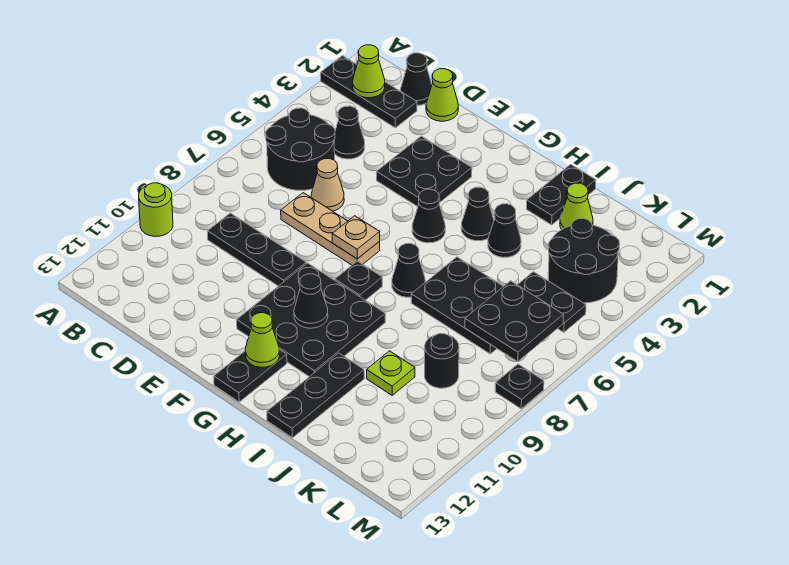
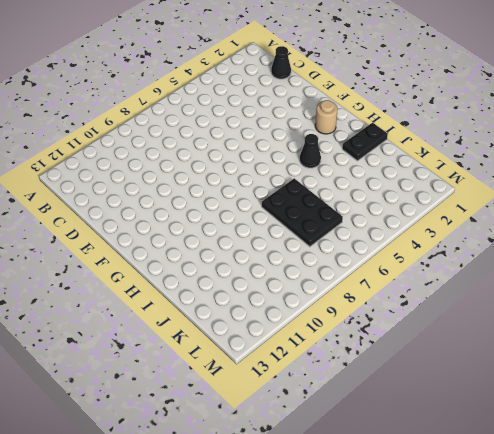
tan round brick G2 level 1 -> none
none -> black plate A2:C2 level 1
none -> lime round brick A10 level 1
none -> black round brick B5:C6 level 1
none -> black cone C4 level 1

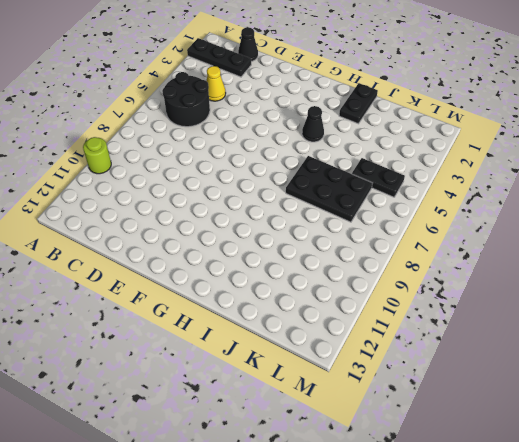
yellow cone C4 level 1 -> black cone C4 level 1
none -> black plate C9:E9 level 1
none -> lime cone D1 level 1
none -> tan cone D6 level 1
none -> tan plate D7:F7 level 1

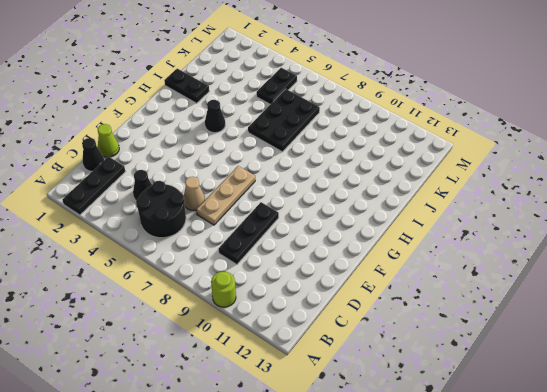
none -> black plate E3:F4 level 1
none -> black plate F9:H11 level 1
none -> black cone G5 level 1
none -> black plate G8 level 1

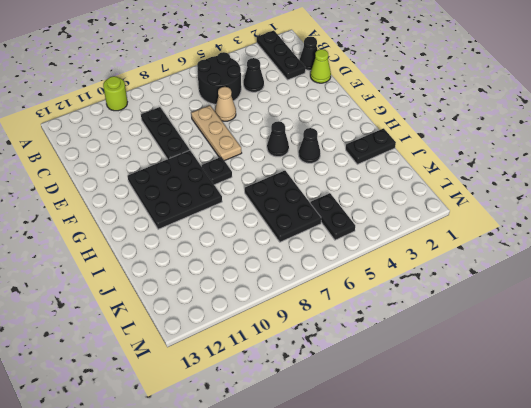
none -> black plate E3:F4 level 1
none -> black plate G12:G13 level 1
none -> black cone H7 level 1
none -> black cone I4 level 1

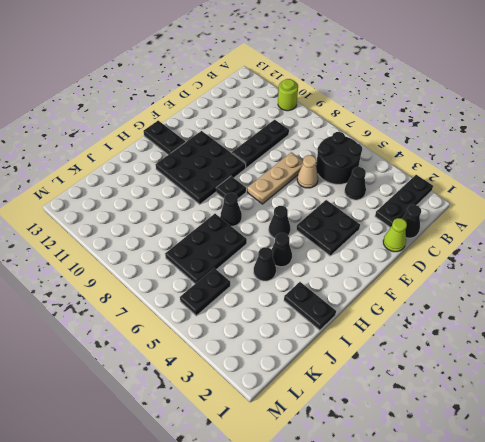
none -> black plate I11:I13 level 1
none -> lime cone J2 level 1
none -> lime plate J10 level 1
none -> black round brick K3:L4 level 1

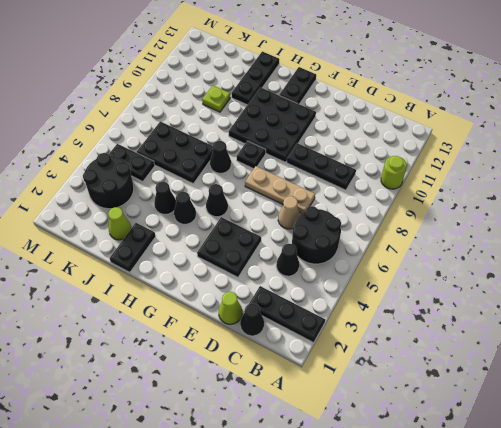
none -> black round brick K9 level 1
none -> black plate M8 level 1
none -> lime cone B2 level 2
none -> tan plate F7 level 2

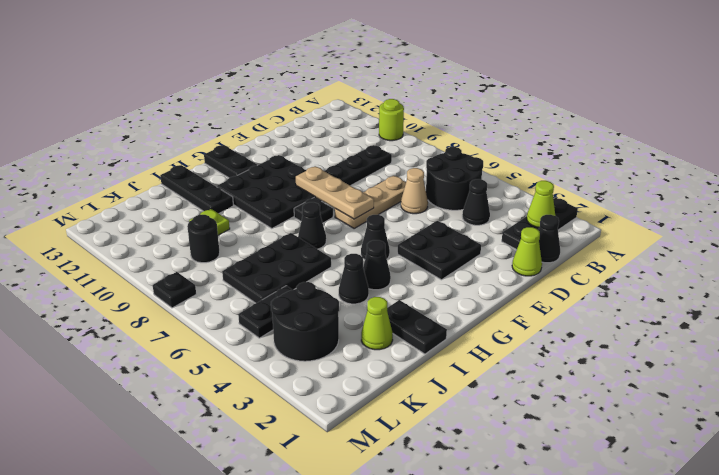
tan plate F7:F9 level 2 -> tan plate F7 level 2
none -> black cone G10 level 2
none -> lime cone G12 level 2
none -> black plate K6:L7 level 2

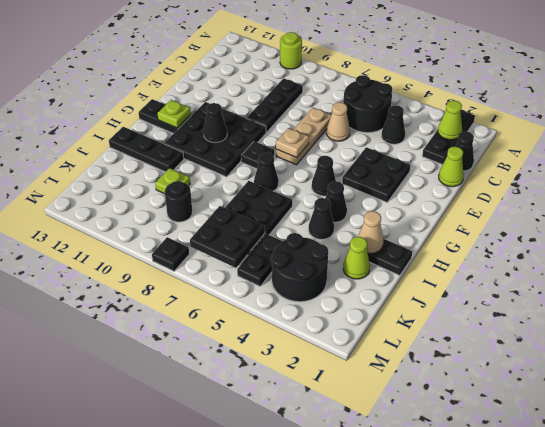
lime plate G12 level 2 -> lime cone G12 level 2
tan cone I2 level 2 -> none

